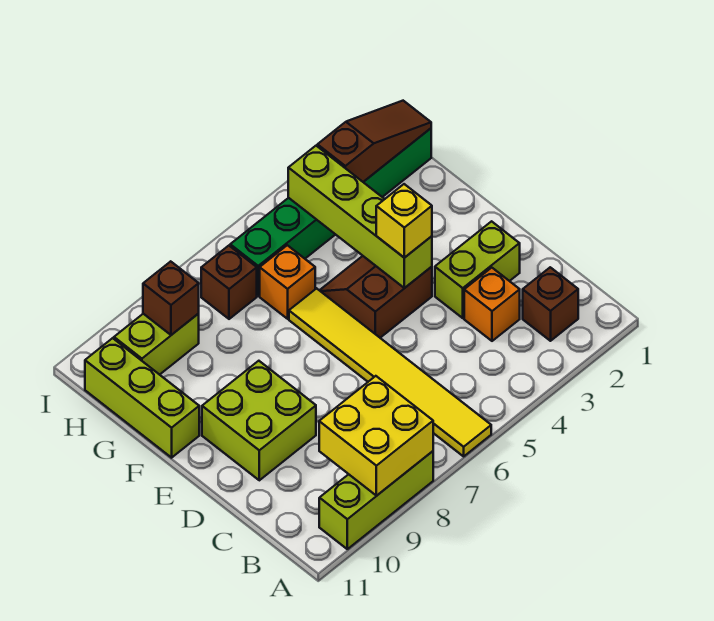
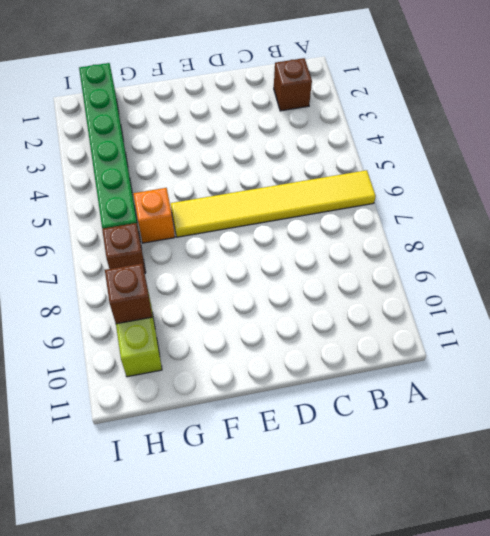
none -> lime brick A8:A10 level 1
none -> orange brick C3 level 1
none -> lime brick D2:D3 level 1

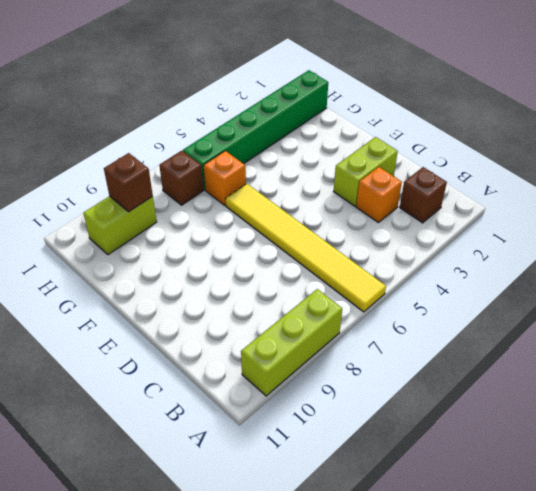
none -> lime brick D9:E10 level 1
none -> brown slope E4:F5 level 1 top E
none -> lime brick F11:H11 level 1

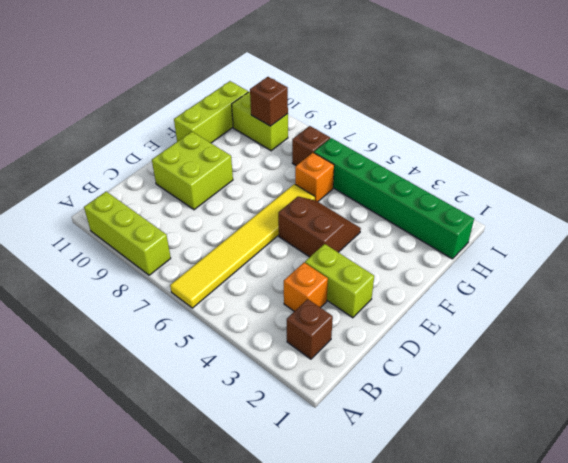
none -> yellow brick A8:B9 level 2
none -> lime brick E4:H4 level 2
none -> brown slope H1:H3 level 2 top 3

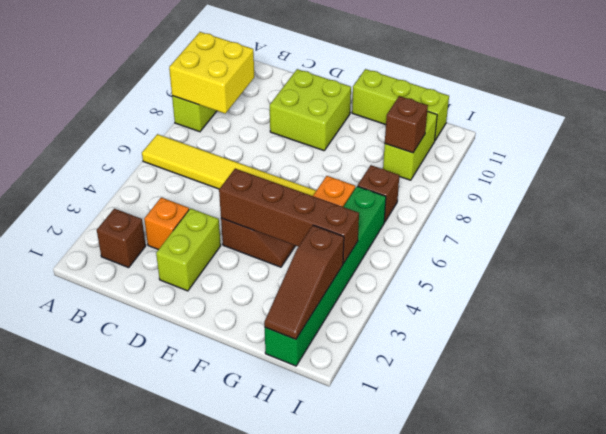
brown brick E4:H4 level 2 -> lime brick E4:H4 level 2
none -> yellow brick E4 level 3

